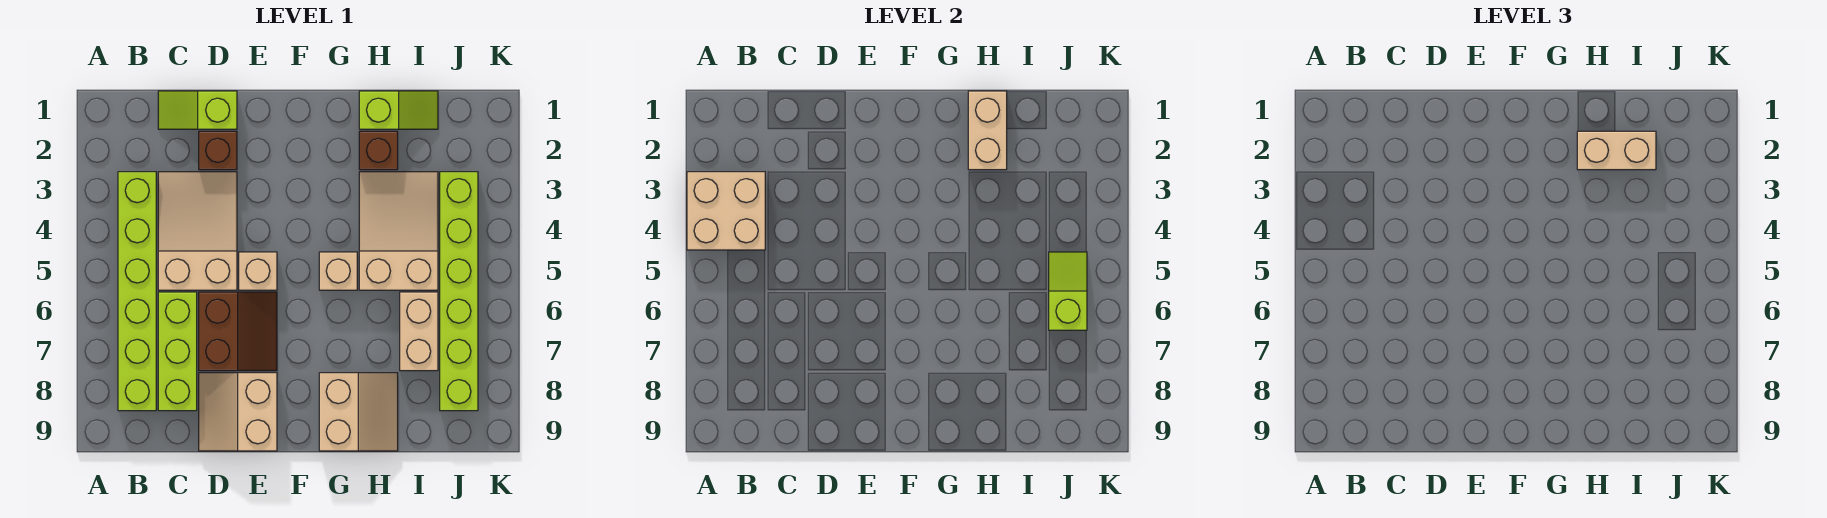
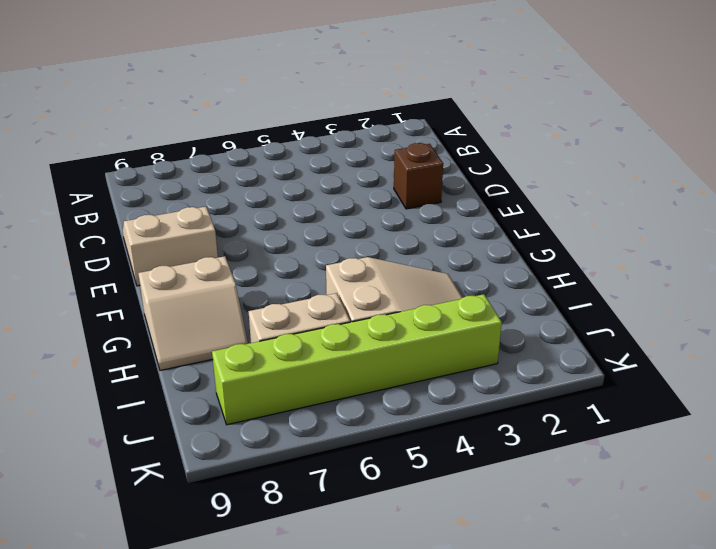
none -> lime brick B3:B8 level 1
none -> lime slope C1:D1 level 1 top D
none -> tan slope C3:D5 level 1 top 5

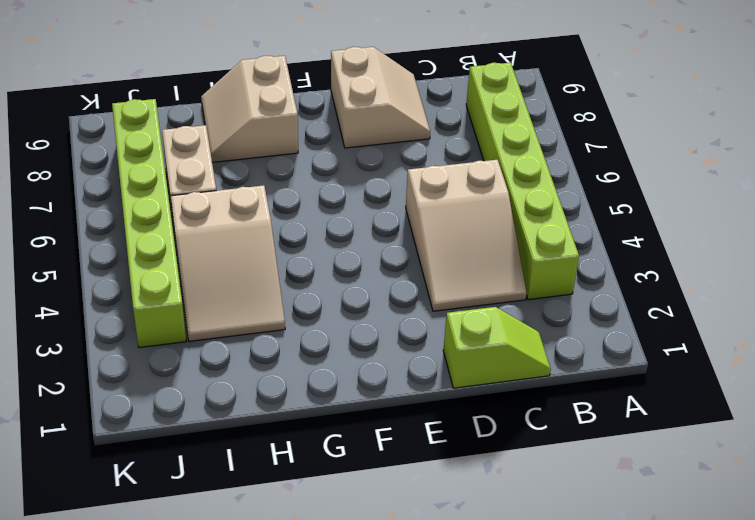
none -> lime brick C6:C8 level 1
none -> brown brick D2 level 1
none -> brown slope D6:E7 level 1 top D

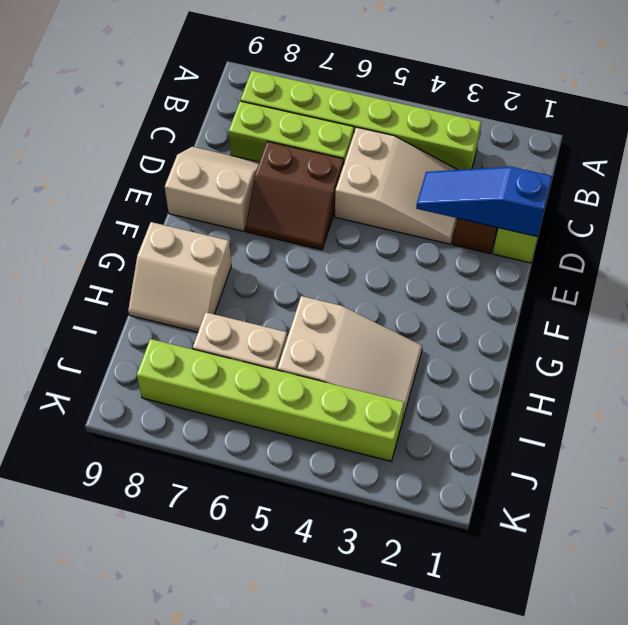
blue slope D1:D3 level 2 top 1 -> none
none -> tan brick E5 level 1
none -> tan brick G5 level 1
none -> lime slope H1:I1 level 1 top H

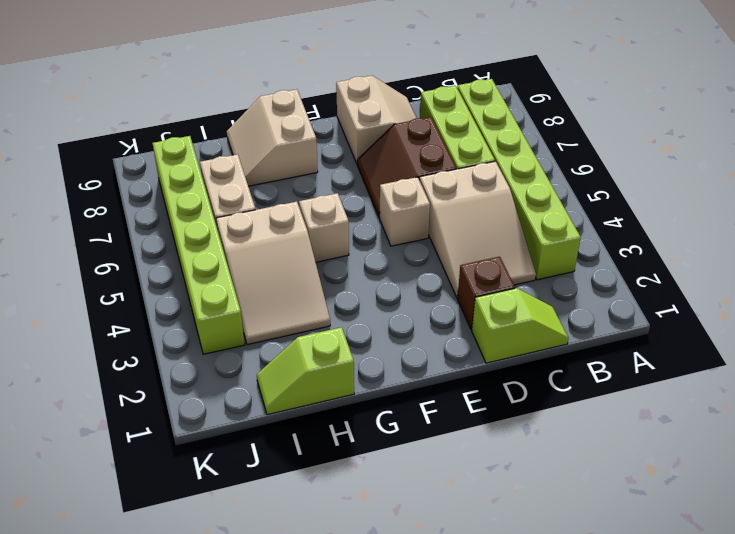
none -> brown brick H2 level 1
none -> tan brick A3:B4 level 2
none -> tan brick H1:H2 level 2

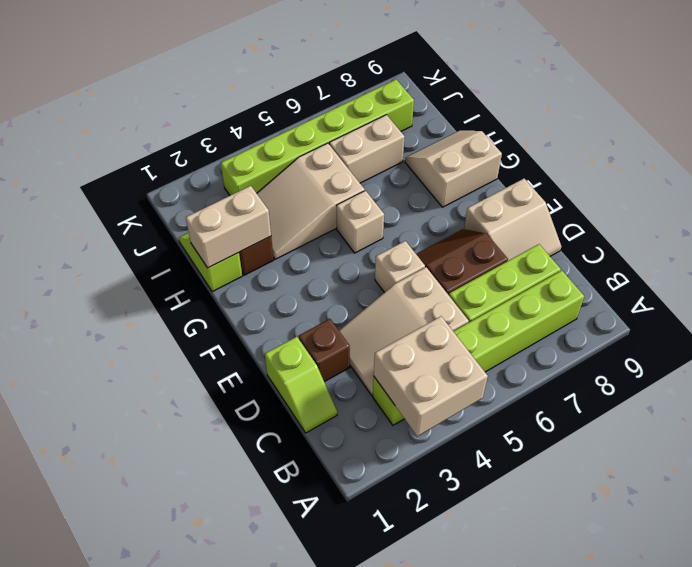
none -> lime slope J5:J6 level 2 top 6
none -> tan brick H2:I2 level 3

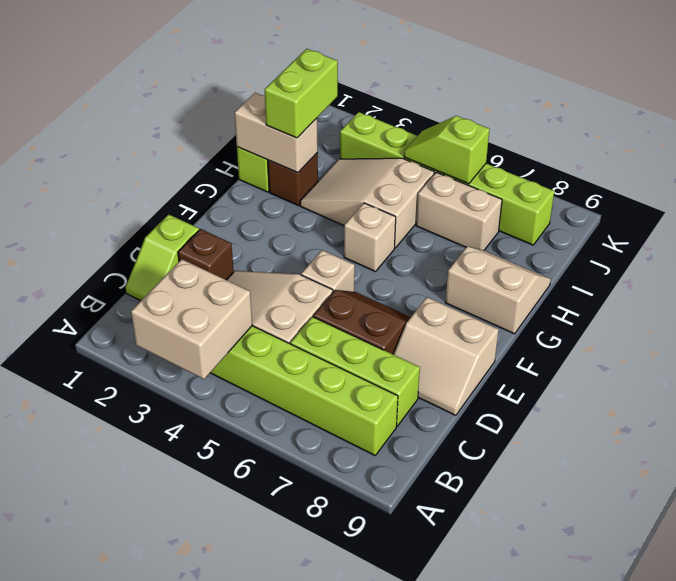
lime brick H2:I2 level 3 -> tan brick H2:I2 level 3

